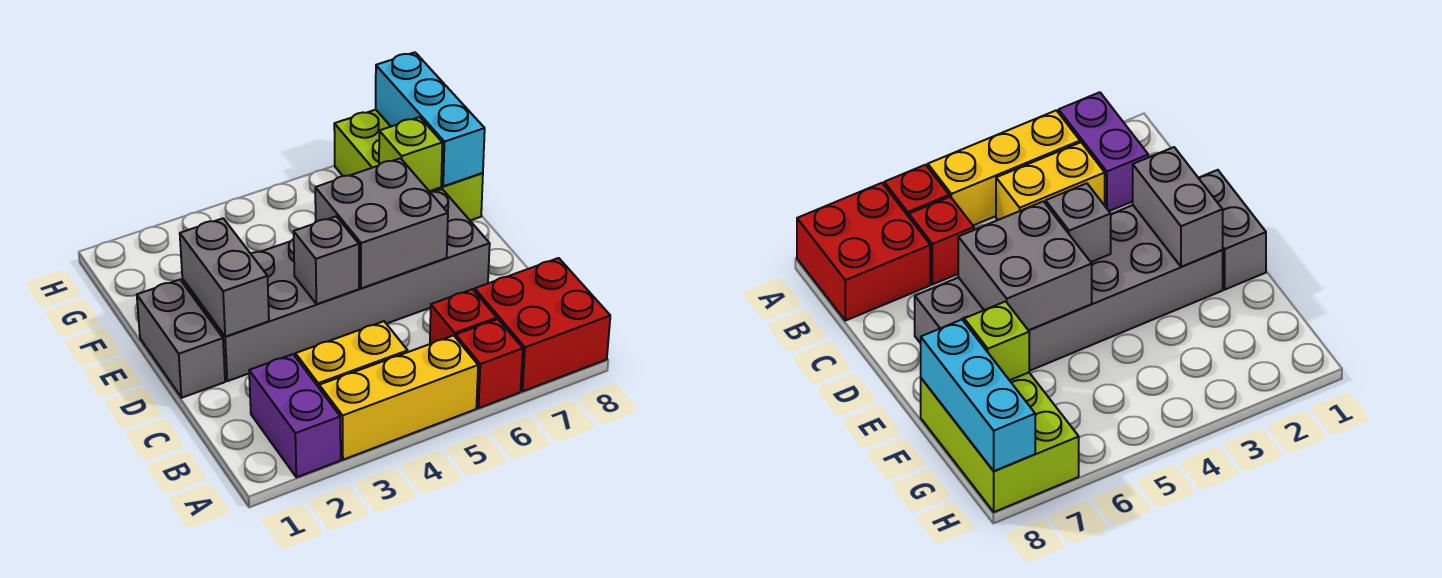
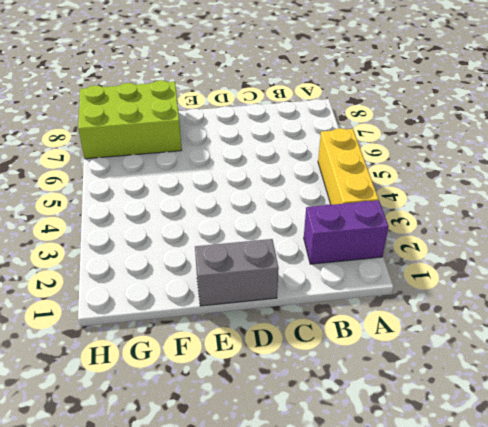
none -> red brick A6 level 1
none -> red brick A7:B8 level 1
none -> yellow brick B3:B4 level 1

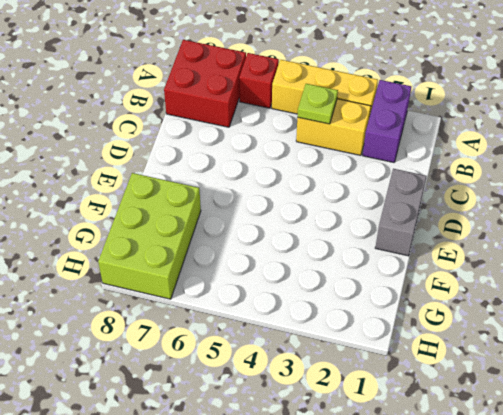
lime plate B4 level 2 -> none
none -> red brick B6 level 1
none -> grey brick D2:E7 level 1
none -> grey brick D2:E2 level 2

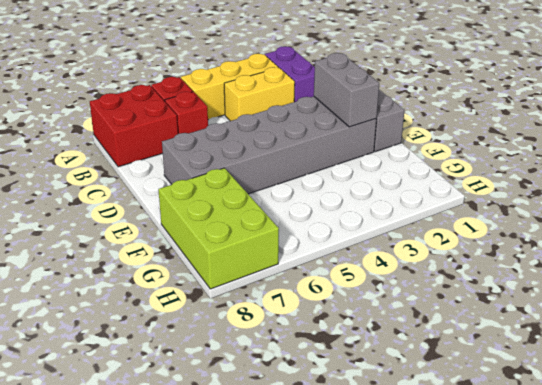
none -> grey brick D4 level 2
none -> grey brick D5:E6 level 2
none -> lime brick F7 level 2

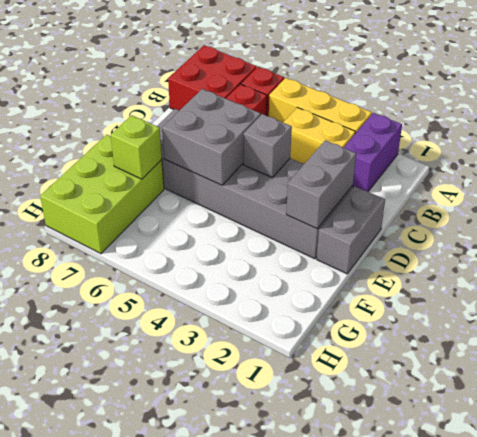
none -> cyan brick F8:H8 level 2

